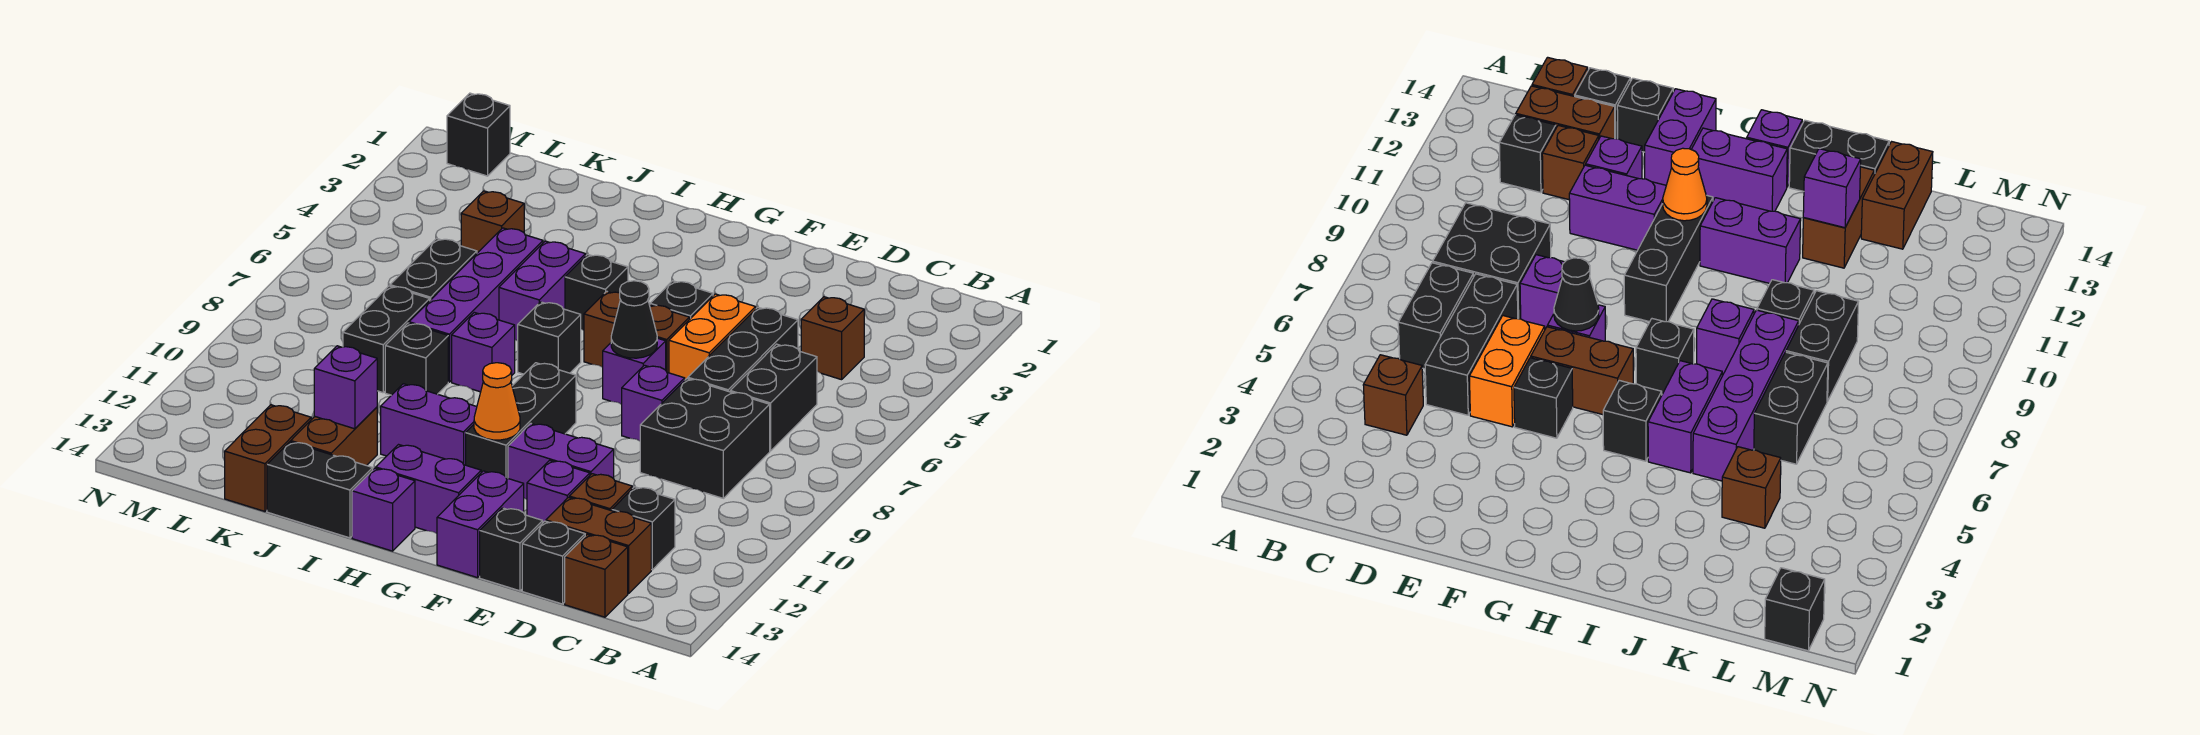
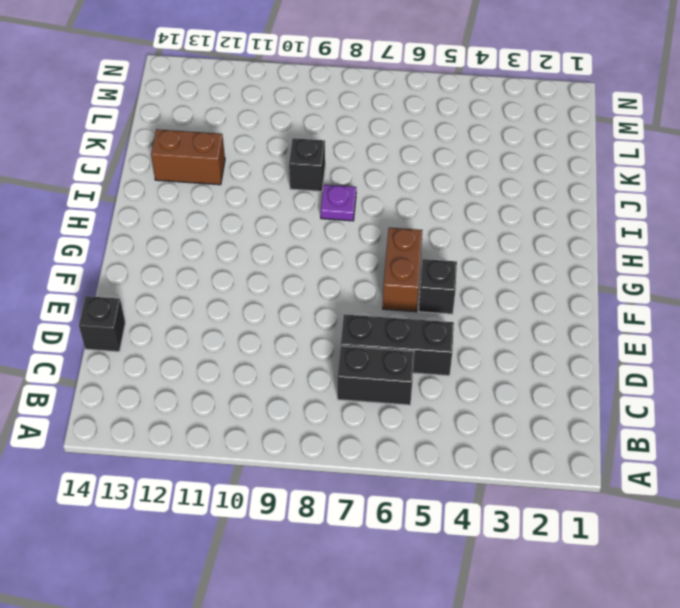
purple plate I8 level 1 -> purple brick I8 level 1
none -> brown brick C4 level 1
none -> black brick C8:D9 level 1
none -> black brick C12 level 1
none -> brown brick C13:D13 level 1

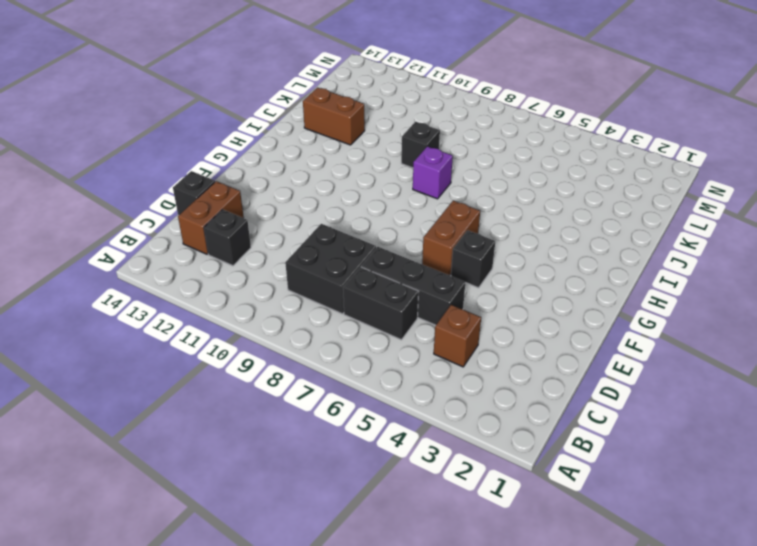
none -> brown brick C14 level 1
none -> brown brick D12 level 1
none -> orange brick E5:E6 level 1
none -> purple brick E8 level 1

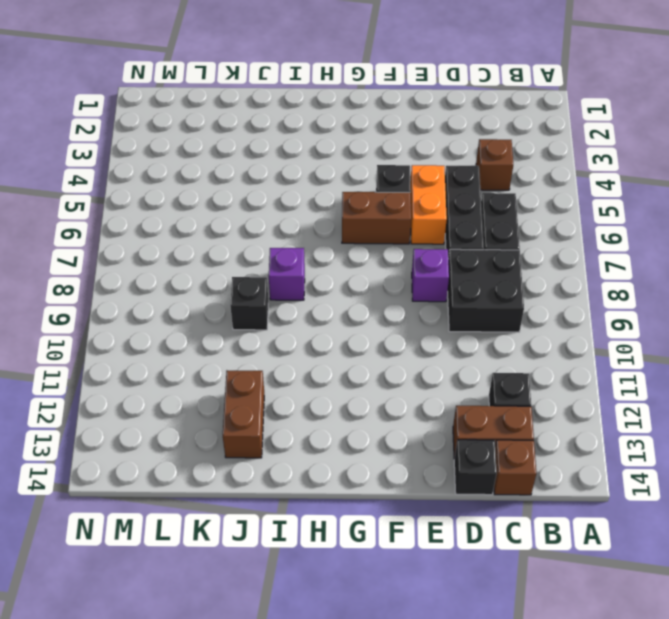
none -> brown brick D12 level 1
none -> purple brick E11:F11 level 1
none -> purple brick E12 level 1
none -> black brick E14 level 1

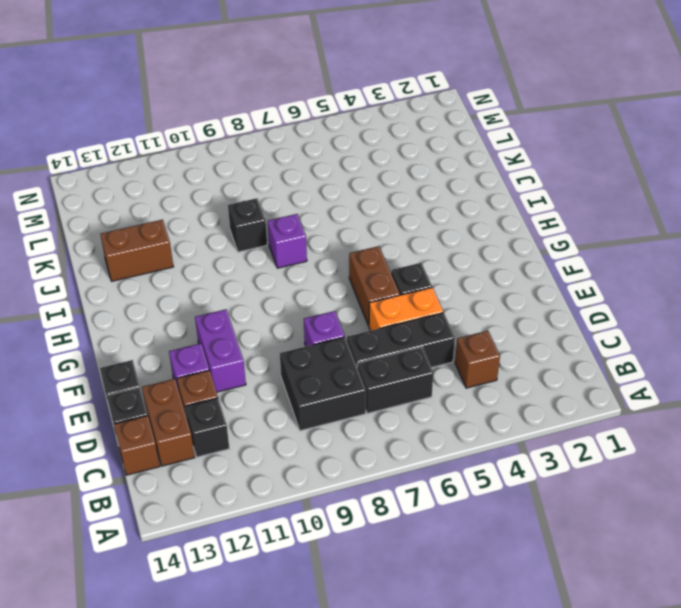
none -> purple brick F7 level 1
none -> purple brick F13:F14 level 1
none -> black brick G9:G11 level 1
none -> purple brick G13:H13 level 1

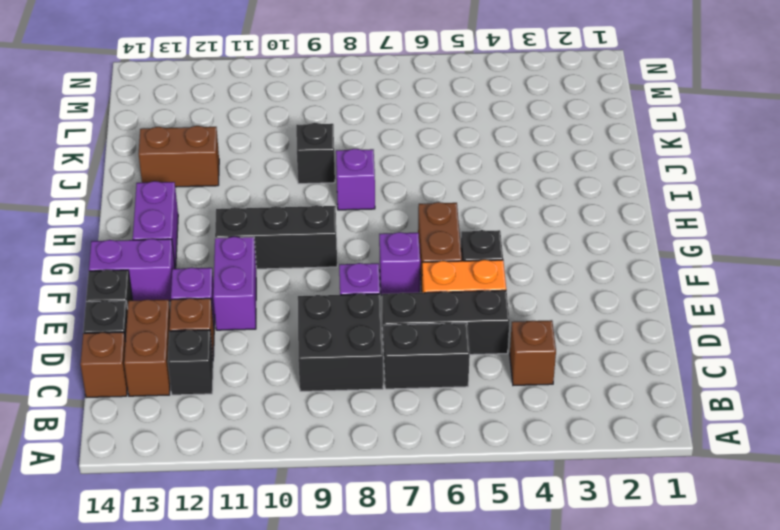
none -> black brick H5 level 1
none -> black brick H7 level 1
none -> purple brick H11:I11 level 1
none -> purple brick H14 level 1

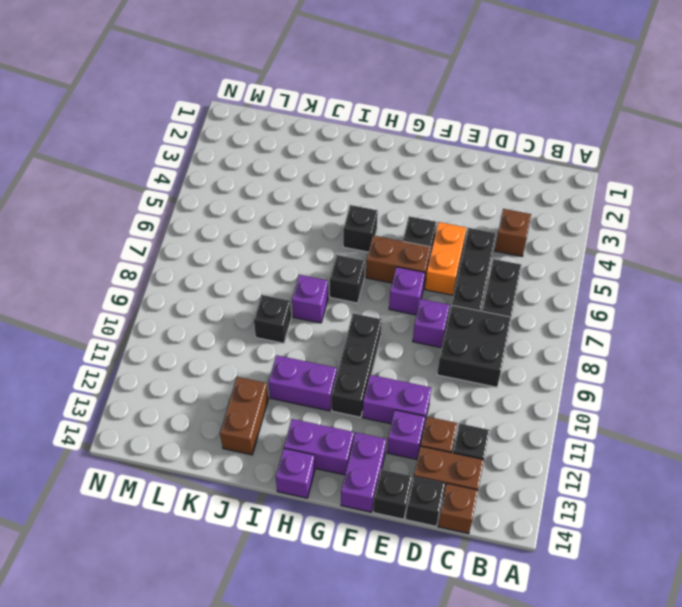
none -> purple brick I5:I6 level 1
none -> black brick I14:J14 level 1
none -> purple brick J5:J8 level 1
none -> brown brick K4 level 1

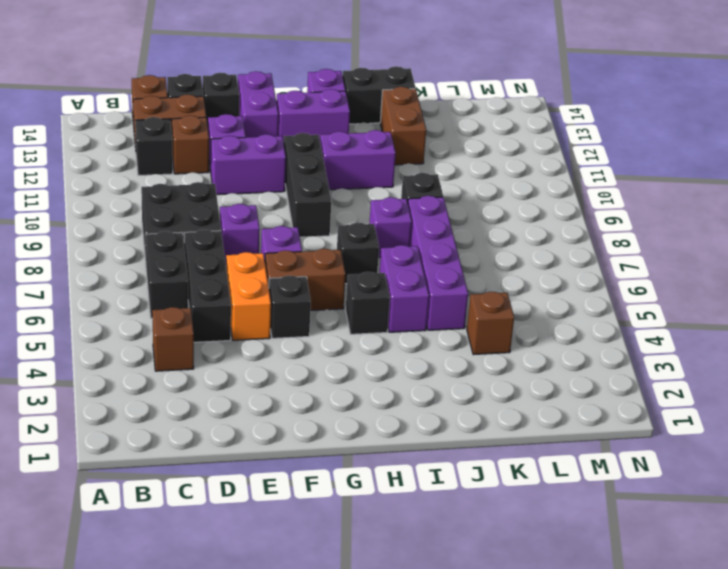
none -> black brick K6:K7 level 1
none -> black brick K8:K9 level 1
none -> brown brick K13:K14 level 1
none -> black brick M1 level 1

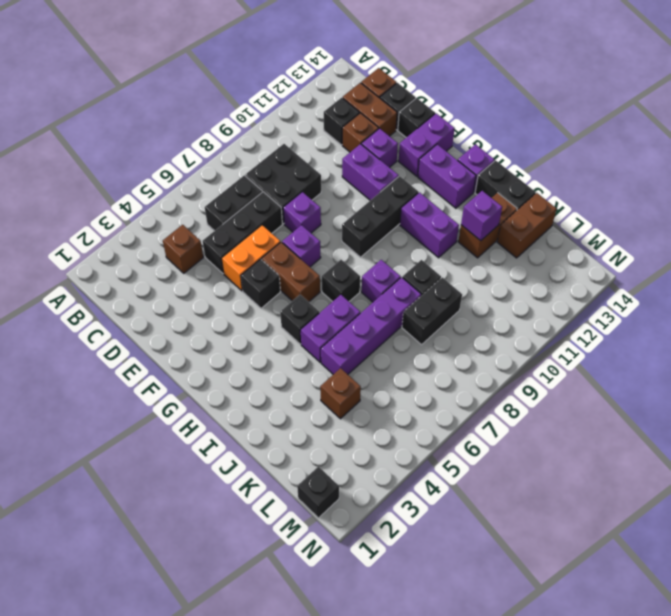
none -> black brick K6:K7 level 1
none -> black cone F7 level 2
none -> orange cone G11 level 2

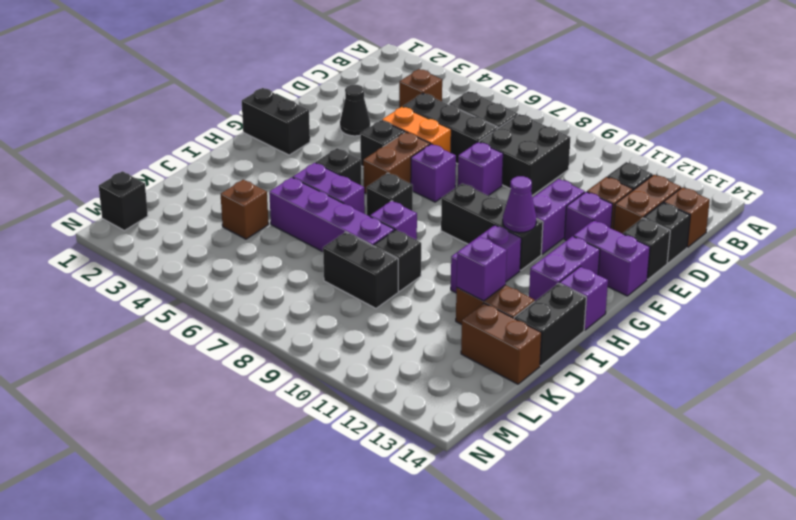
black cone E3 level 1 -> black cone F7 level 2
black brick G1:G2 level 1 -> black brick K6:K7 level 1
purple cone G11 level 2 -> orange cone G11 level 2

